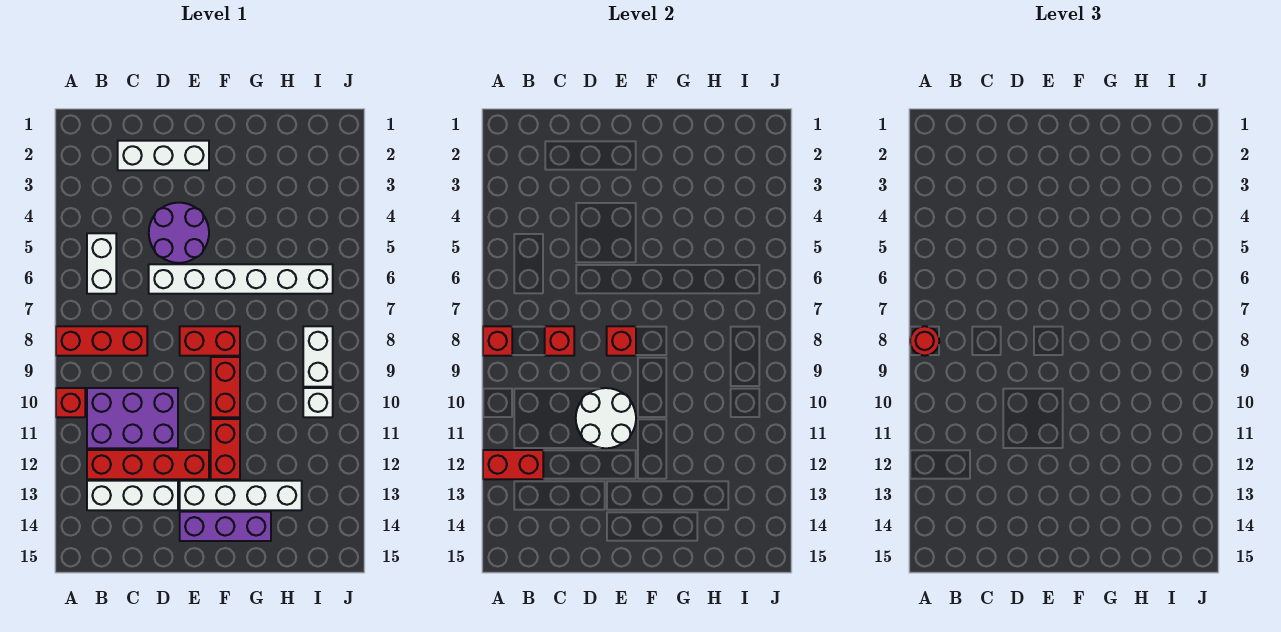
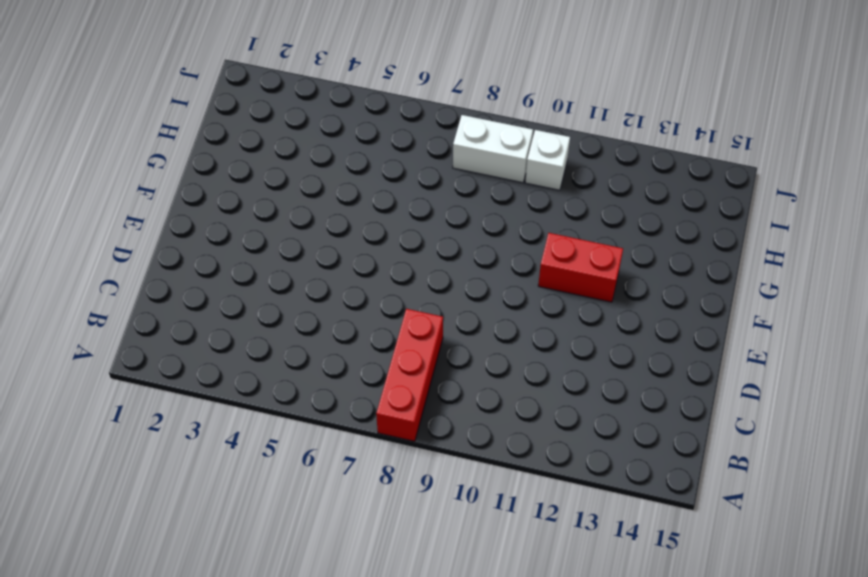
none -> red brick A10 level 1
none -> white brick B5:B6 level 1
none -> purple brick B10:D11 level 1

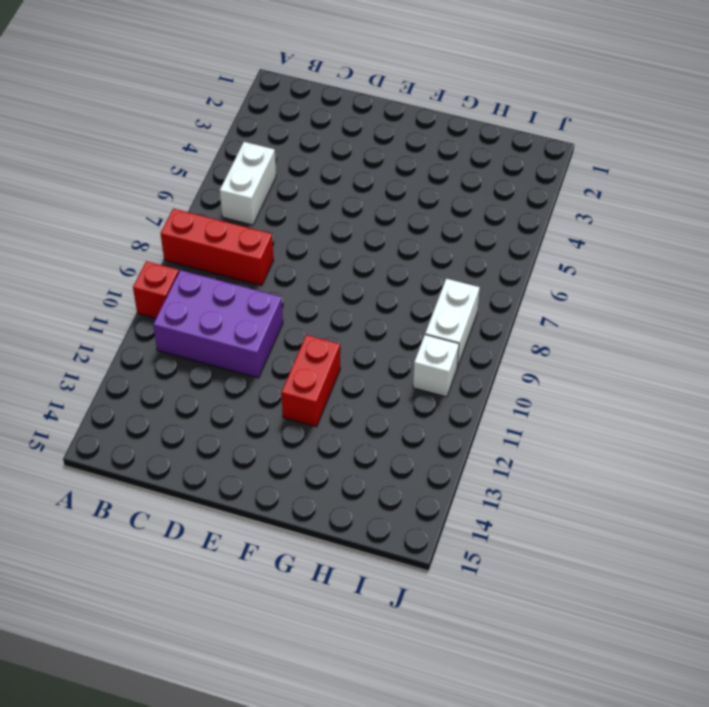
none -> red brick B12:E12 level 1
none -> white brick B13:D13 level 1
none -> white brick C2:E2 level 1

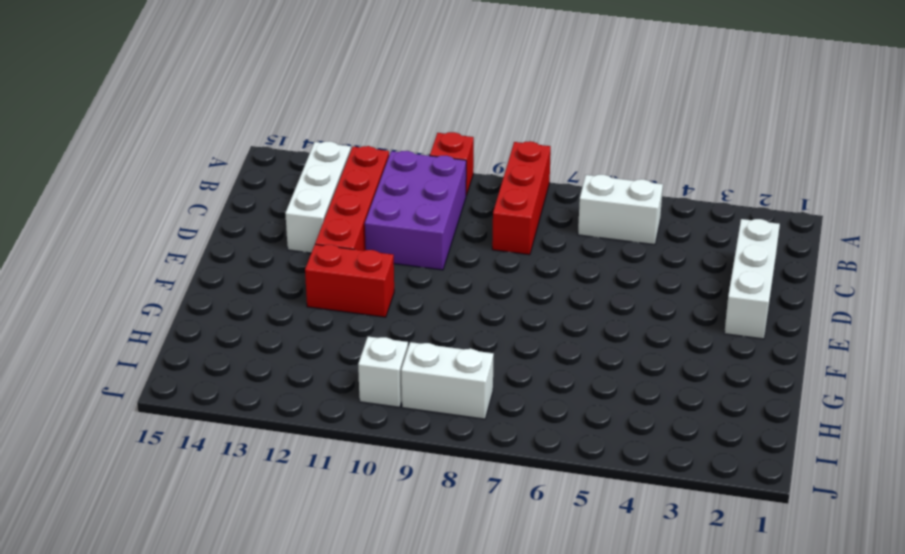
none -> purple round brick D4:E5 level 1
none -> white brick D6:I6 level 1
none -> red brick E8:F8 level 1

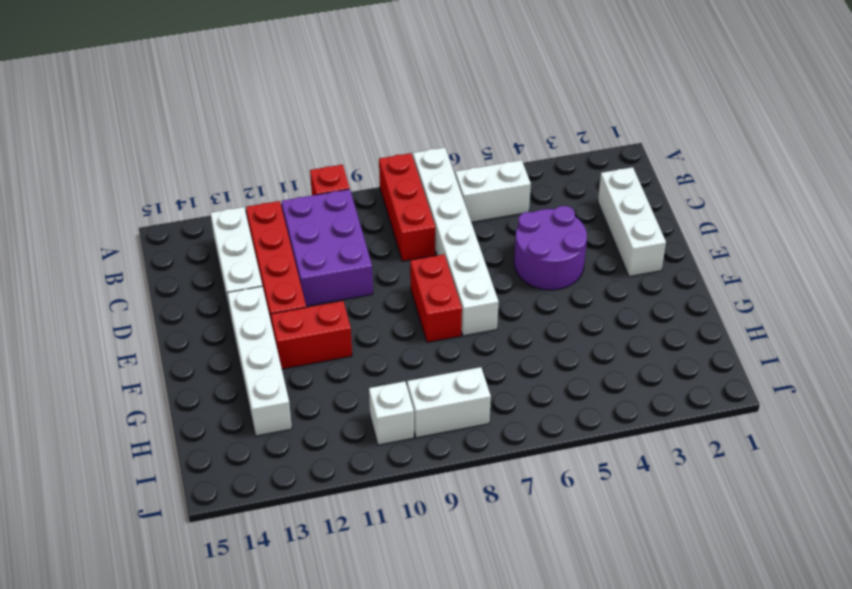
white brick A7:F7 level 1 -> white brick D6:I6 level 1
none -> purple brick E14:G14 level 1
none -> red brick F9:F10 level 1
none -> red brick A8 level 2

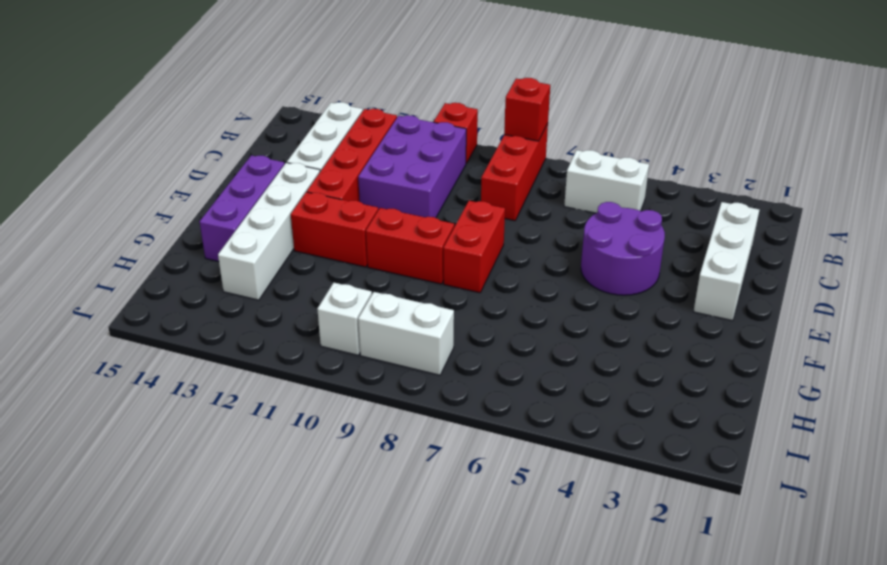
none -> white brick D6:I6 level 1
none -> red brick A12:B12 level 2
none -> red brick C8 level 2

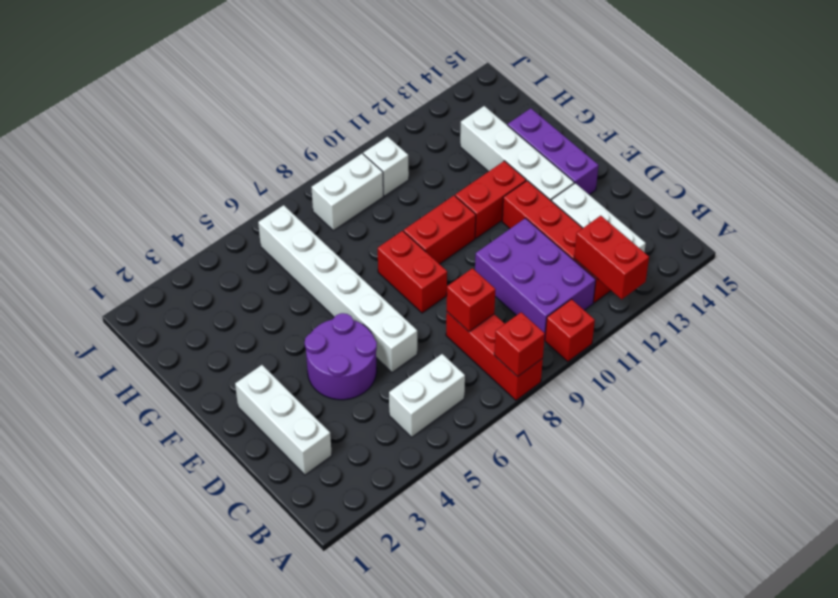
none -> white round brick D10:E11 level 2
none -> red brick E8 level 2
none -> red round brick A8 level 3

